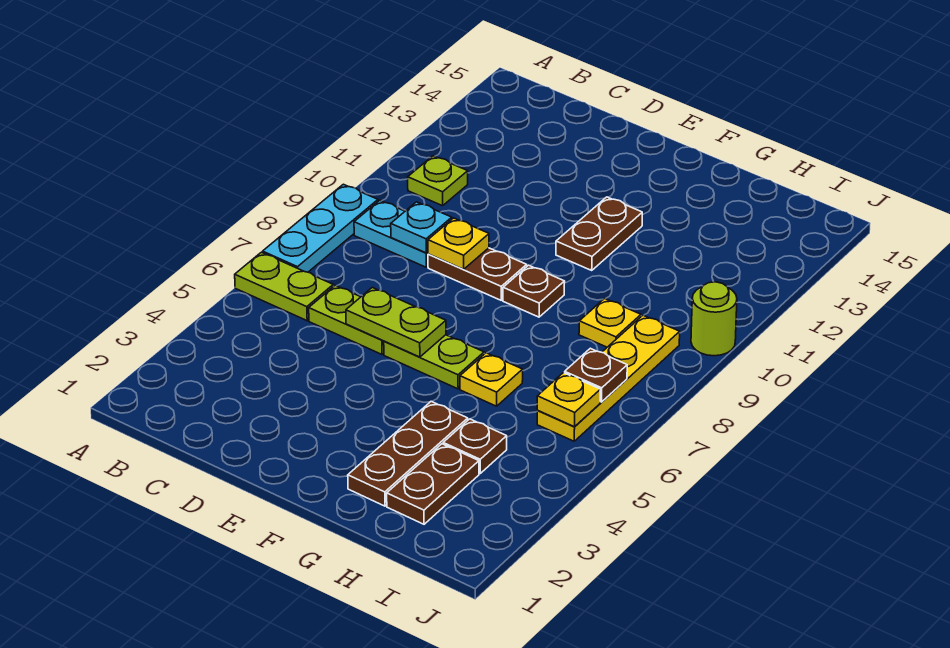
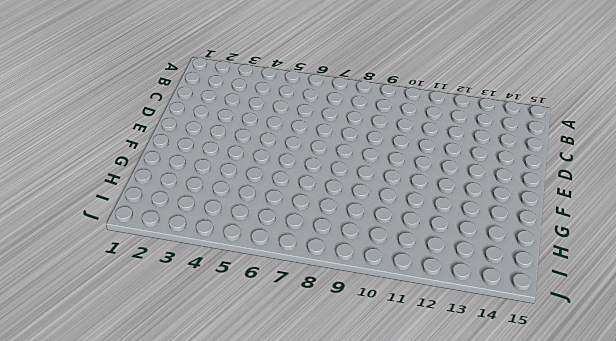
none -> lime plate A6:B6 level 1
none -> cyan plate A7:A9 level 1
none -> cyan plate B9:C9 level 1

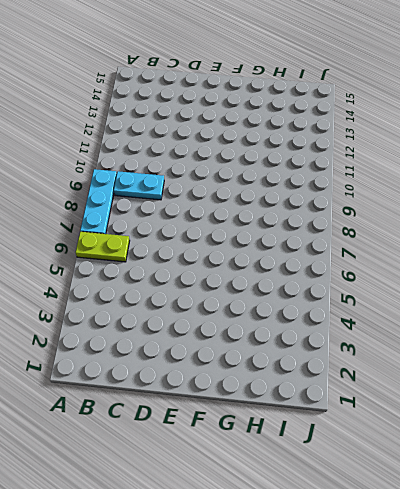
none -> lime plate B11 level 1
none -> lime plate C6:D6 level 1
none -> brown plate D9:E9 level 1

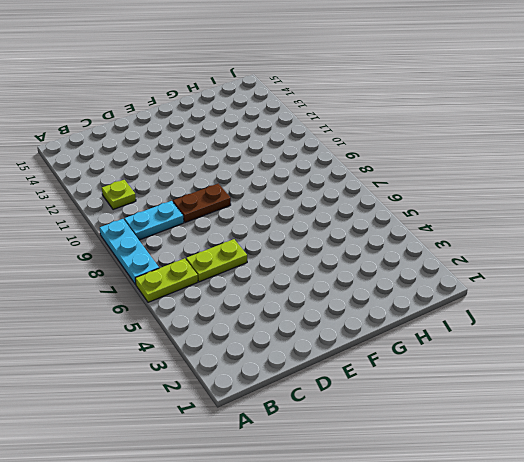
none -> lime plate E6:F6 level 1
none -> brown plate F9 level 1
none -> brown plate F11:F12 level 1

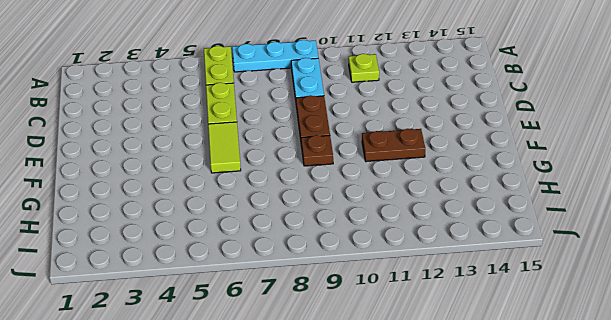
lime tile E6:F6 level 1 -> lime plate E6:F6 level 1
none -> brown plate G2:G4 level 1
none -> yellow plate G6 level 1
none -> brown plate H2:H3 level 1

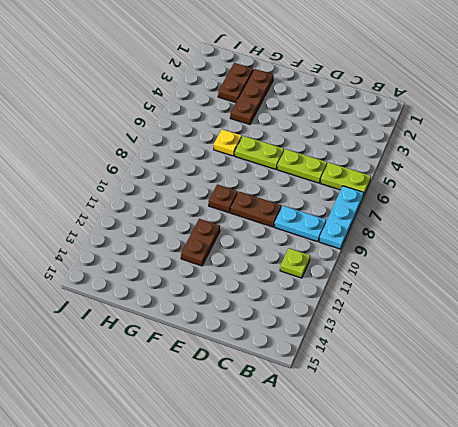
none -> brown plate H4 level 1
none -> yellow plate H9 level 1
none -> yellow plate I6:I9 level 1

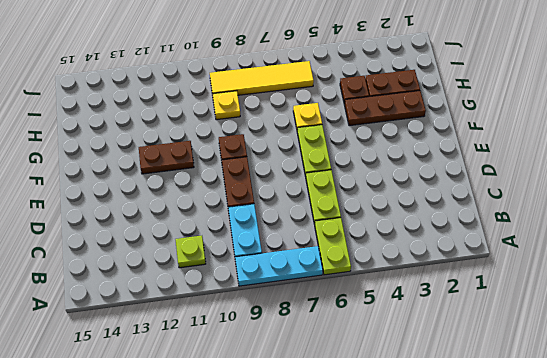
yellow tile I6:I9 level 1 -> yellow plate I6:I9 level 1
none -> lime round brick J10 level 1
none -> cyan plate C9 level 2
none -> lime plate D6:E6 level 2

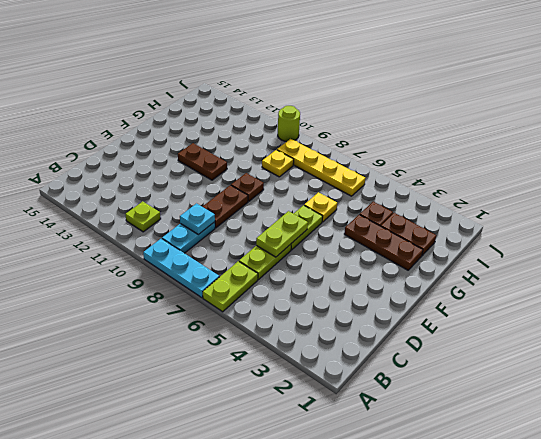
none -> yellow plate D9 level 2
none -> yellow plate I6 level 2
none -> brown plate I7 level 2

